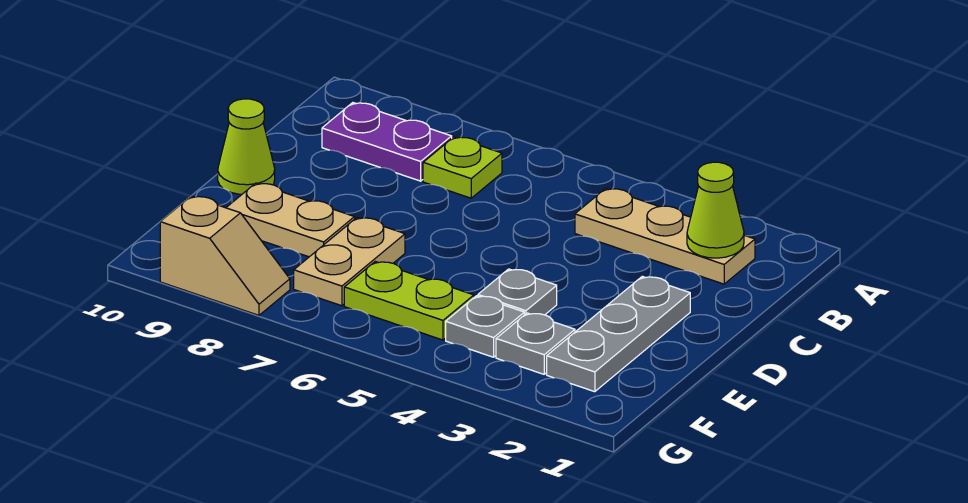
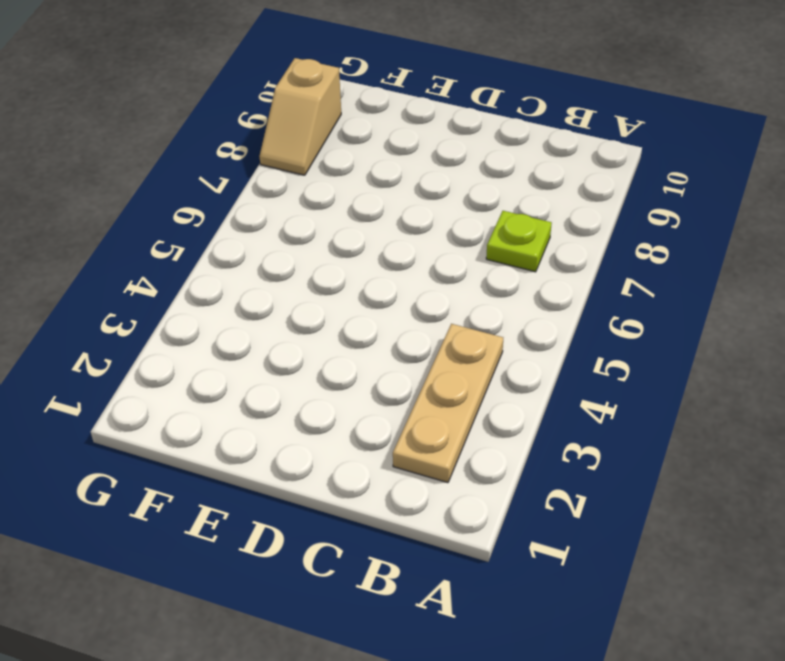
none -> purple plate B8:B9 level 1
none -> grey plate D2:F2 level 1
none -> lime cone D10 level 1

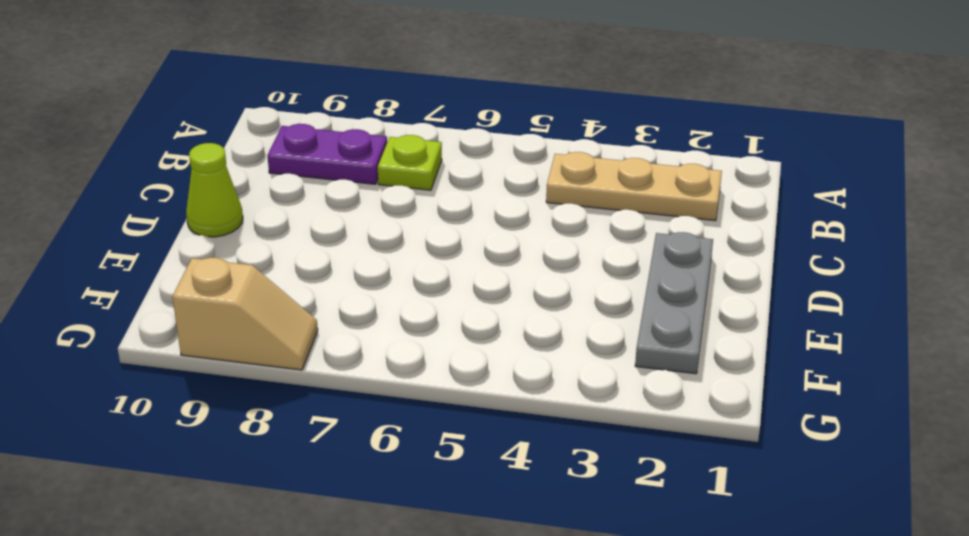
none -> grey plate E4 level 1
none -> tan plate E7:F7 level 1
none -> tan plate E8:E9 level 1

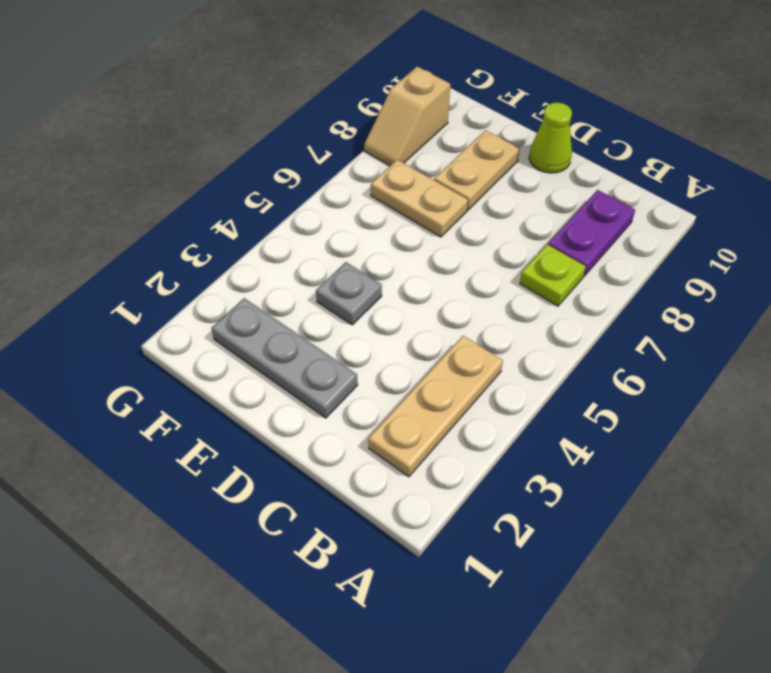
none -> grey plate F3 level 1
none -> grey plate F4 level 1
none -> lime plate F5:F6 level 1

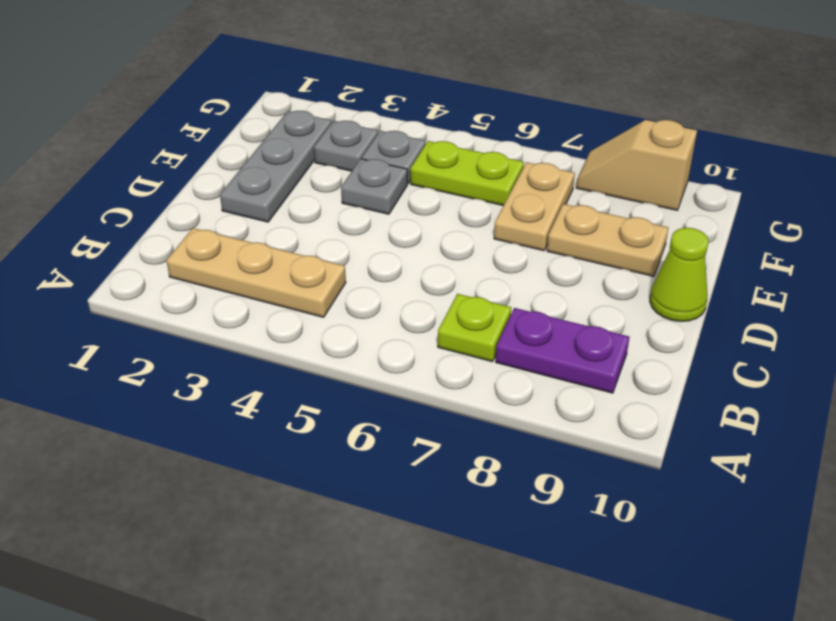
none -> lime cone B2 level 2

